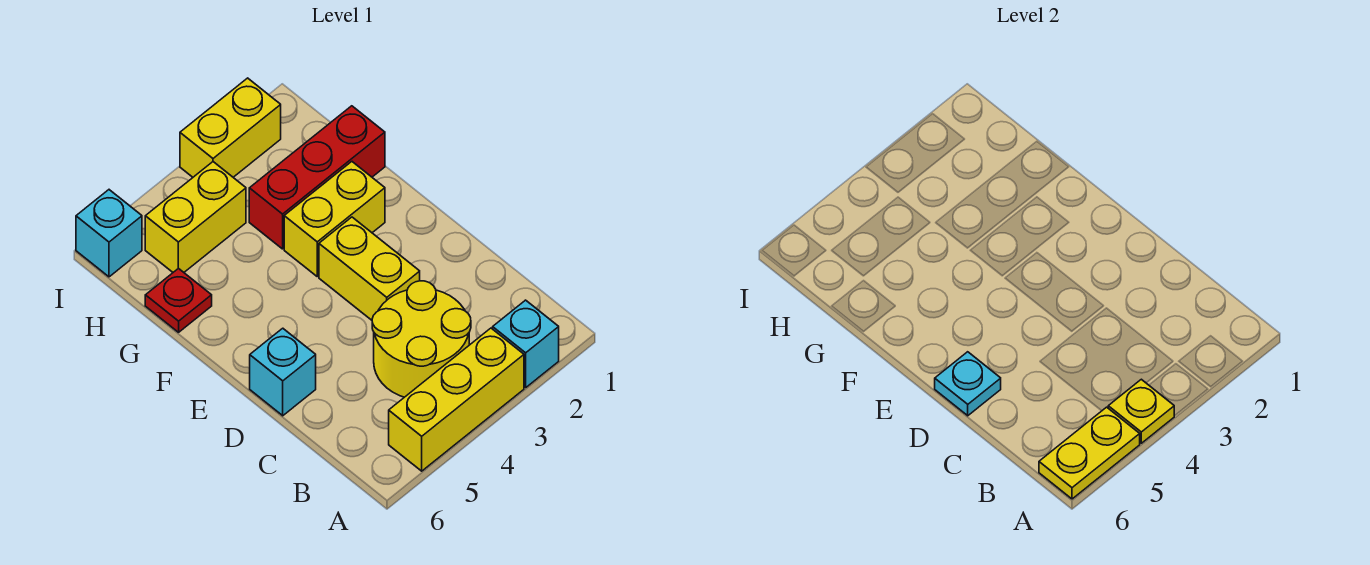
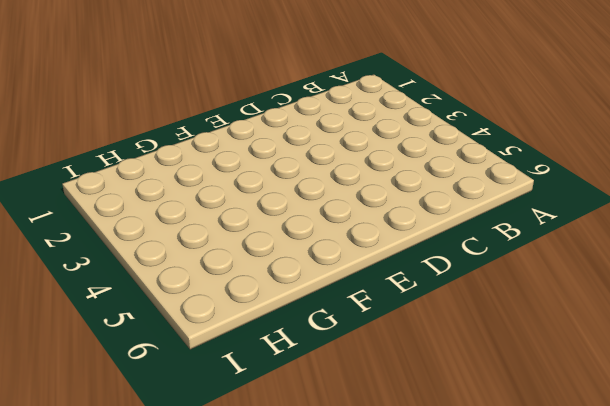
none -> cyan brick A2 level 1
none -> yellow brick A3:A5 level 1
none -> yellow round brick B3:C4 level 1

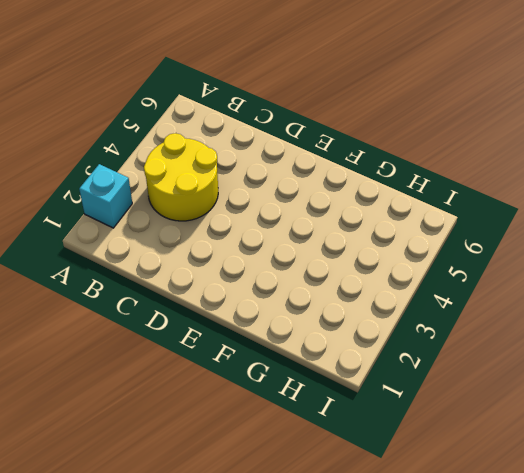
none -> yellow brick A3:A5 level 1
none -> yellow brick D3:E3 level 1
none -> cyan brick D6 level 1

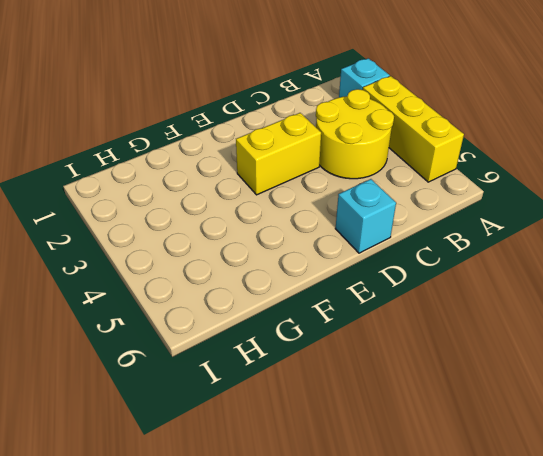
none -> yellow brick F2:F3 level 1
none -> red brick G1:G3 level 1
none -> red plate G6 level 1

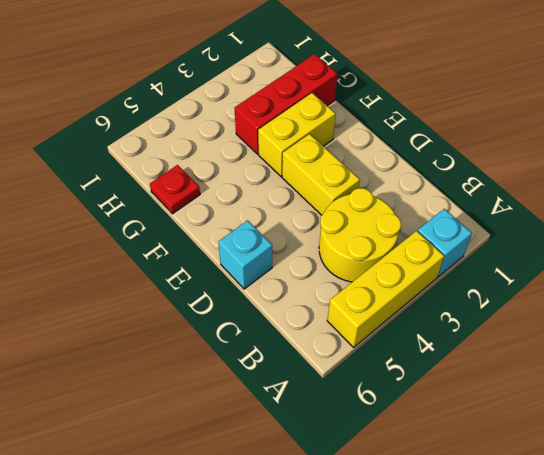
none -> yellow brick H4:H5 level 1
none -> yellow brick I2:I3 level 1
none -> cyan brick I6 level 1

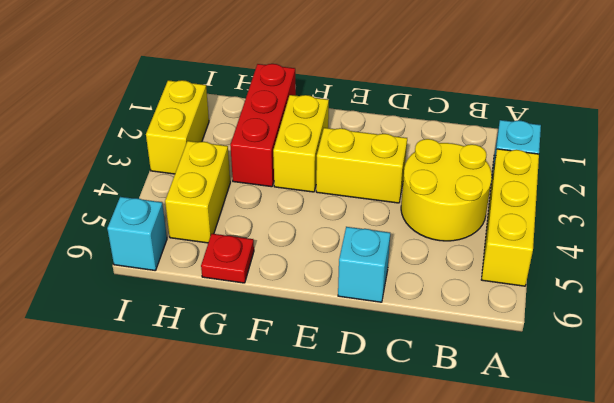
none -> yellow plate A4 level 2
none -> yellow plate A5:A6 level 2
none -> cyan plate D6 level 2

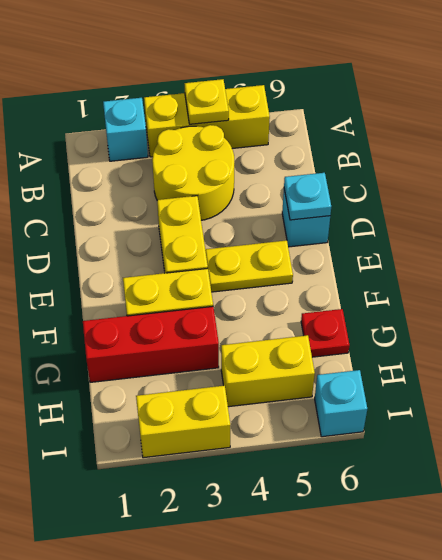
yellow plate E4:E5 level 1 -> yellow plate A5:A6 level 2

